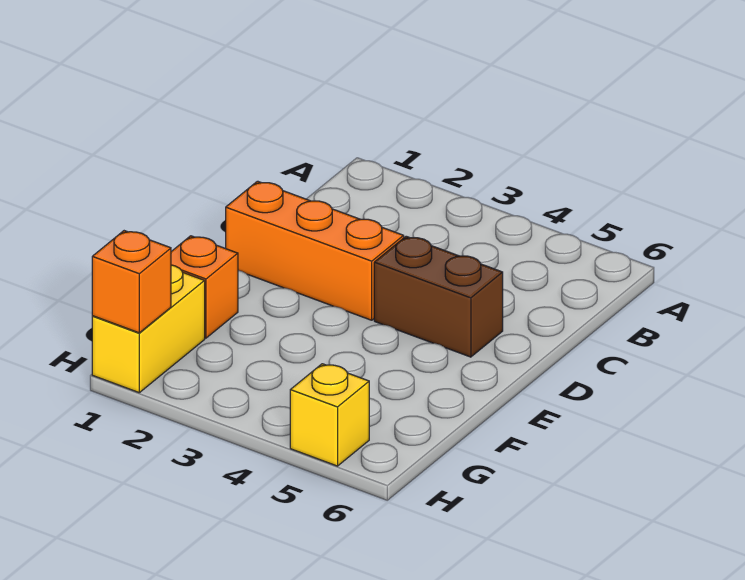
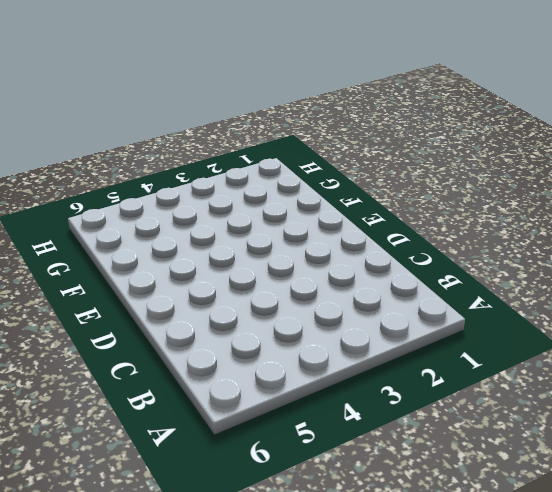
none -> orange brick D1:D3 level 1
none -> brown brick D4:D5 level 1

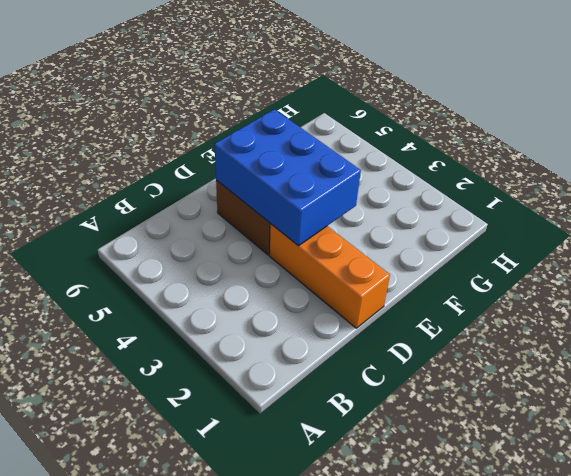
blue brick D3:E5 level 2 -> none
none -> orange brick F1 level 1
none -> yellow brick G1:H1 level 1

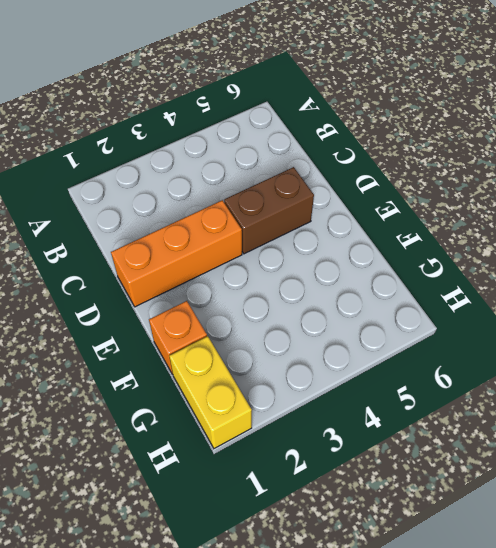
none -> yellow brick H5 level 1
none -> orange brick H1 level 2

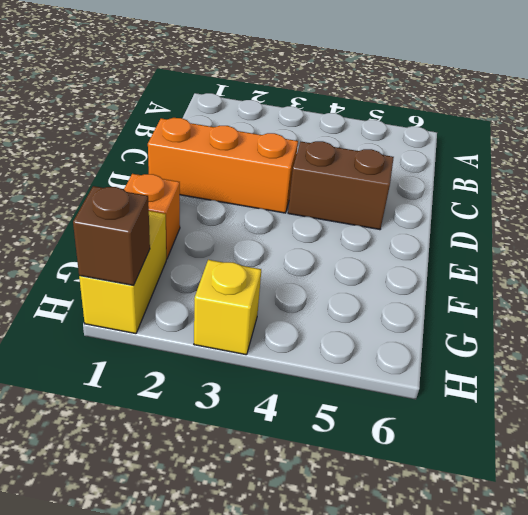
brown brick H1 level 2 -> orange brick H1 level 2
yellow brick H3 level 1 -> yellow brick H5 level 1

